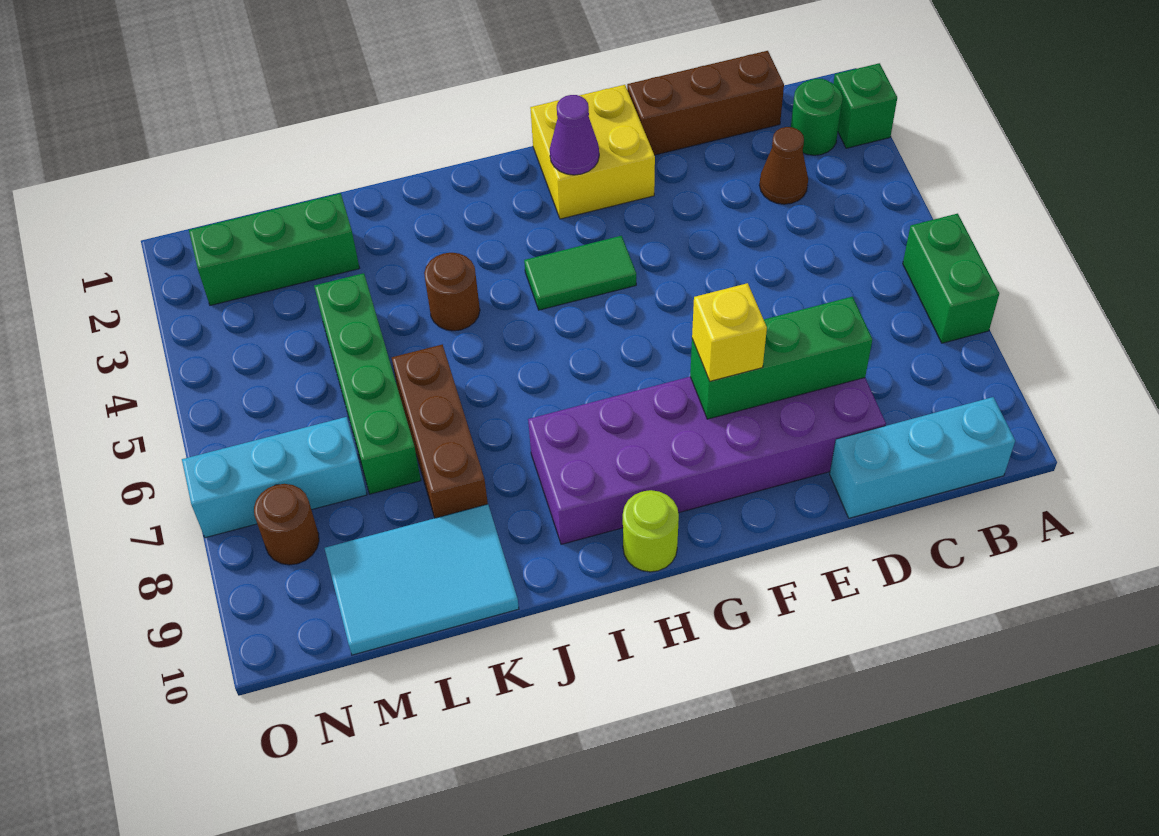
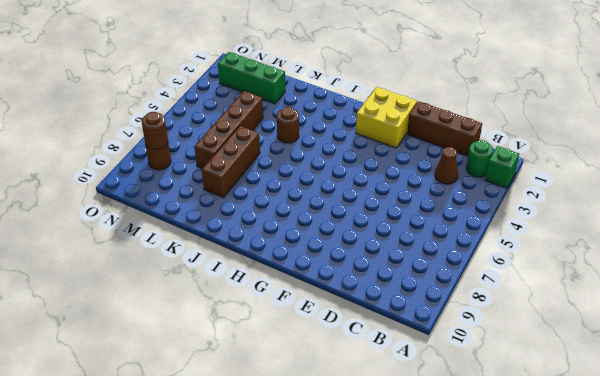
brown brick L4:L7 level 1 -> green brick L4:L7 level 1
brown round brick N8 level 2 -> none
none -> green brick A6:A7 level 1
none -> cyan brick B10:D10 level 1
none -> purple brick D8:I9 level 1

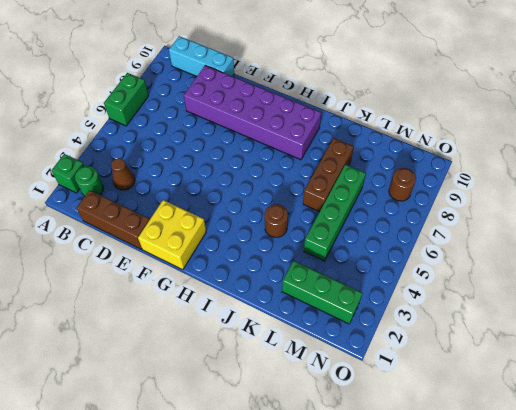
none -> green tile G4:H4 level 1
none -> lime round brick H10 level 1
none -> cyan tile K9:M10 level 1

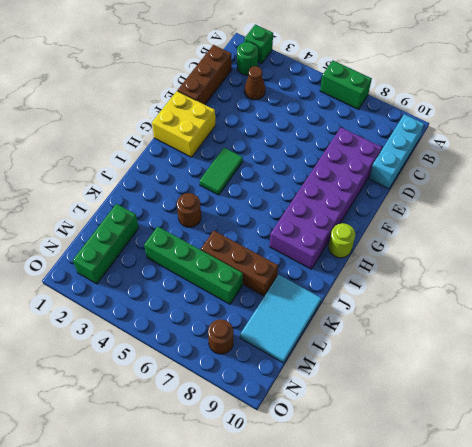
none -> cyan brick M7:O7 level 1
none -> green brick D8:F8 level 2
none -> purple cone G2 level 2

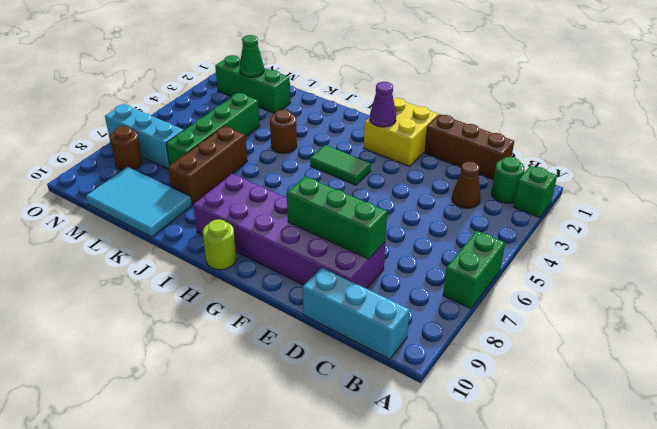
green cone M2 level 2 -> none
none -> yellow brick F8 level 3

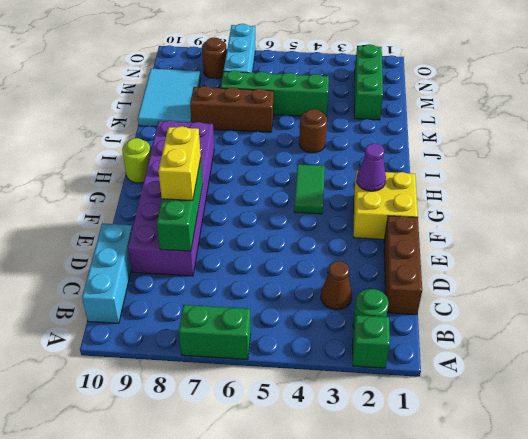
yellow brick E8:F8 level 3 -> yellow brick F8 level 3

